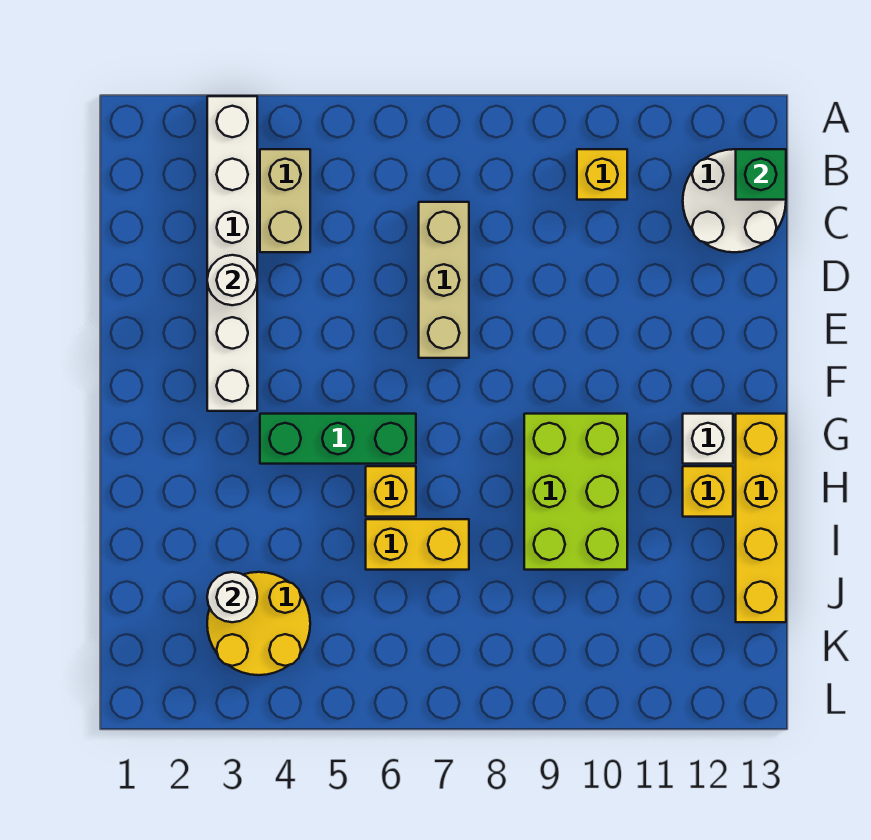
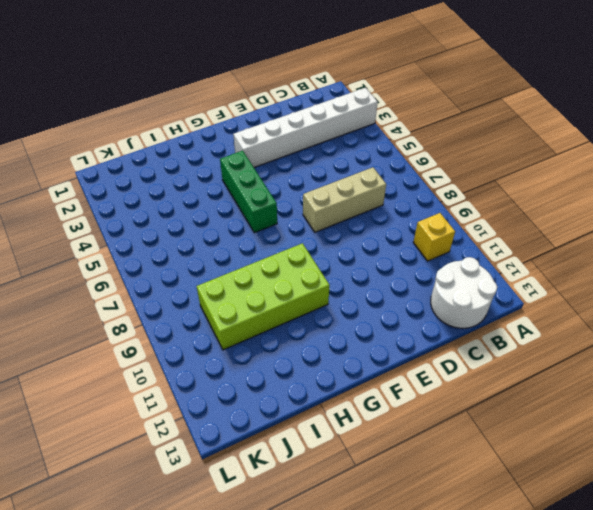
lime brick G9:J10 level 1 -> lime brick G9:I10 level 1
none -> tan brick B4:C4 level 1
none -> white brick G12 level 1
none -> yellow brick G13:J13 level 1

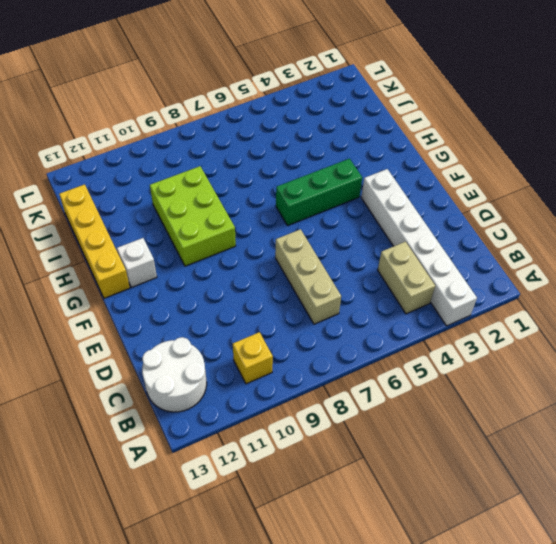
none -> yellow brick H6 level 1
none -> yellow brick H12 level 1
none -> yellow brick I6:I7 level 1

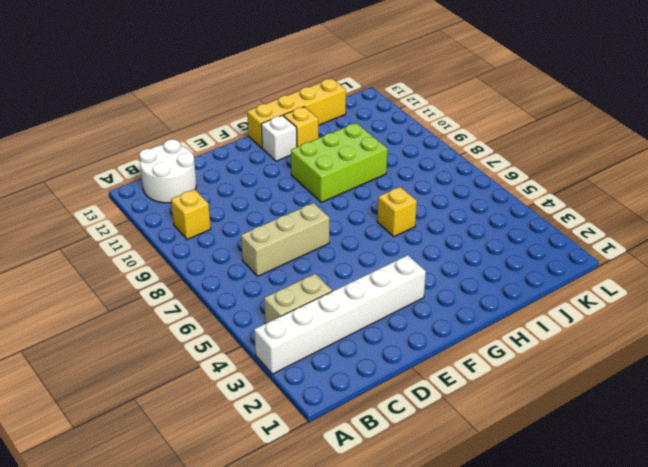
none -> green brick G4:G6 level 1
none -> yellow brick I6:I7 level 1
none -> yellow round brick J3:K4 level 1

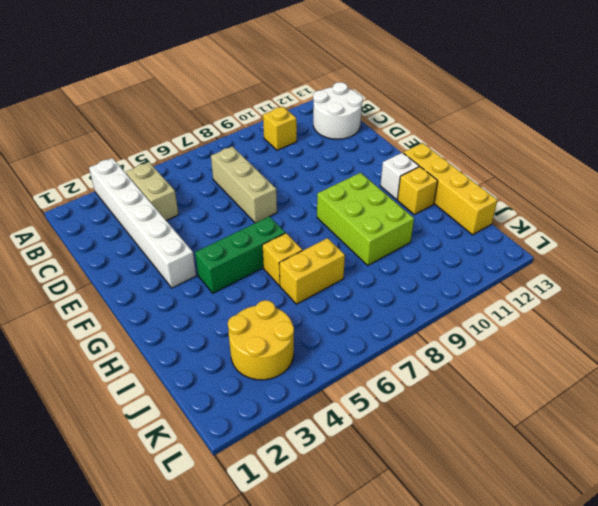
none -> green brick B13 level 2
none -> white round brick D3 level 2
none -> white round brick J3 level 2

